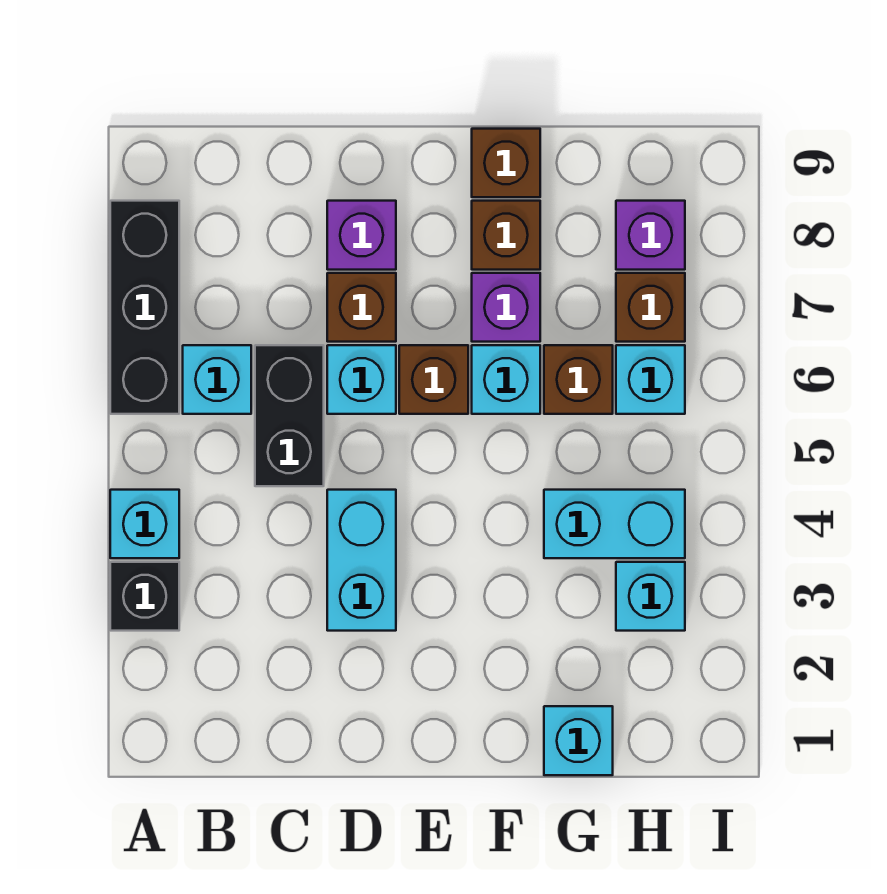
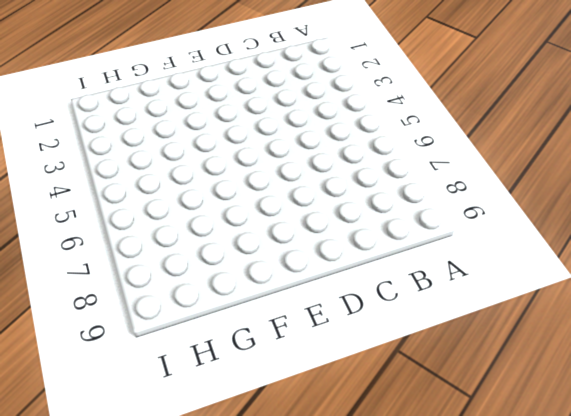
none -> black brick A3 level 1
none -> cyan brick A4 level 1
none -> black brick A6:A8 level 1

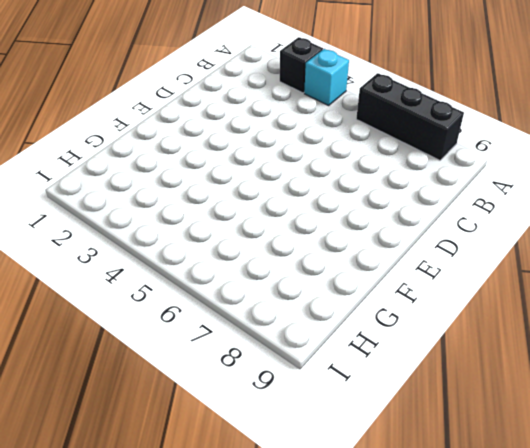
none -> cyan brick B6 level 1
none -> black brick C5:C6 level 1
none -> cyan brick D3:D4 level 1

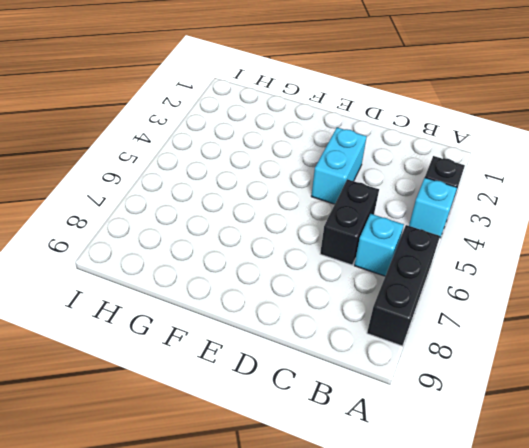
none -> cyan brick D6 level 1
none -> brown brick D7 level 1
none -> purple brick D8 level 1

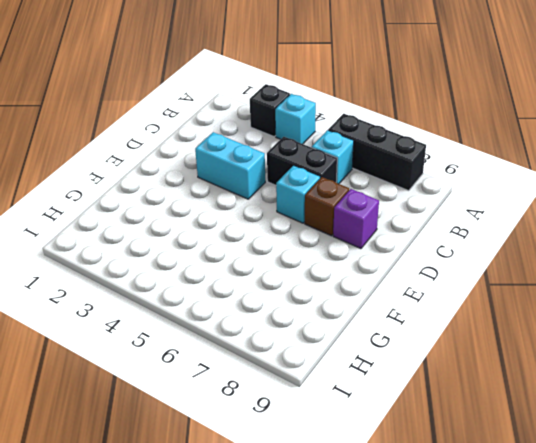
none -> brown brick E6 level 1
none -> cyan brick F6 level 1
none -> purple brick F7 level 1

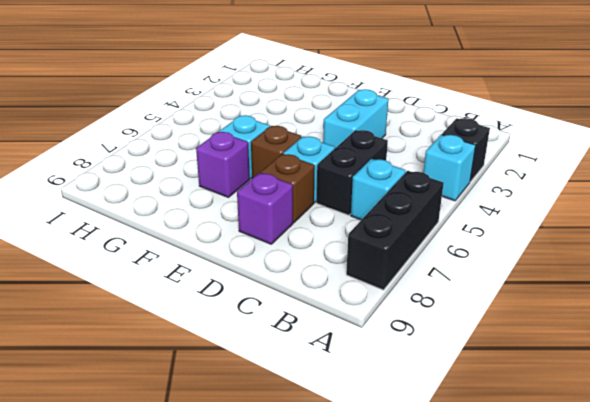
none -> brown brick F8 level 1
none -> brown brick F9 level 1
none -> cyan brick G1 level 1

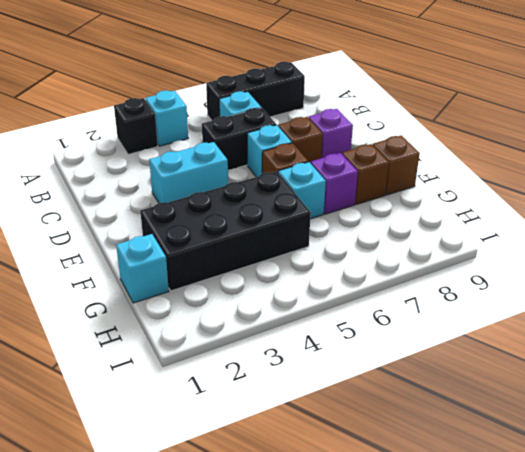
black brick F2:G5 level 1 -> cyan brick G4:H4 level 1
none -> brown brick G6 level 1
none -> cyan brick H3 level 1
none -> cyan brick H6 level 1

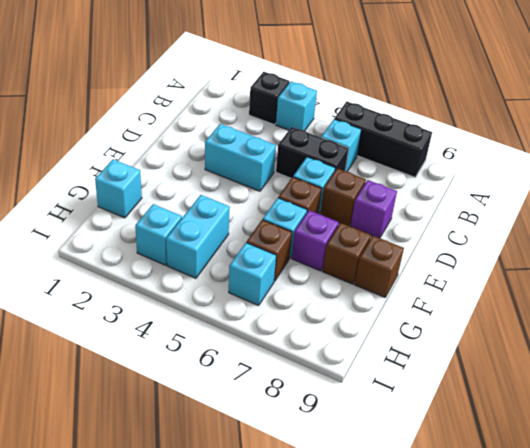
none -> brown brick H7 level 1
none -> purple brick H8 level 1

